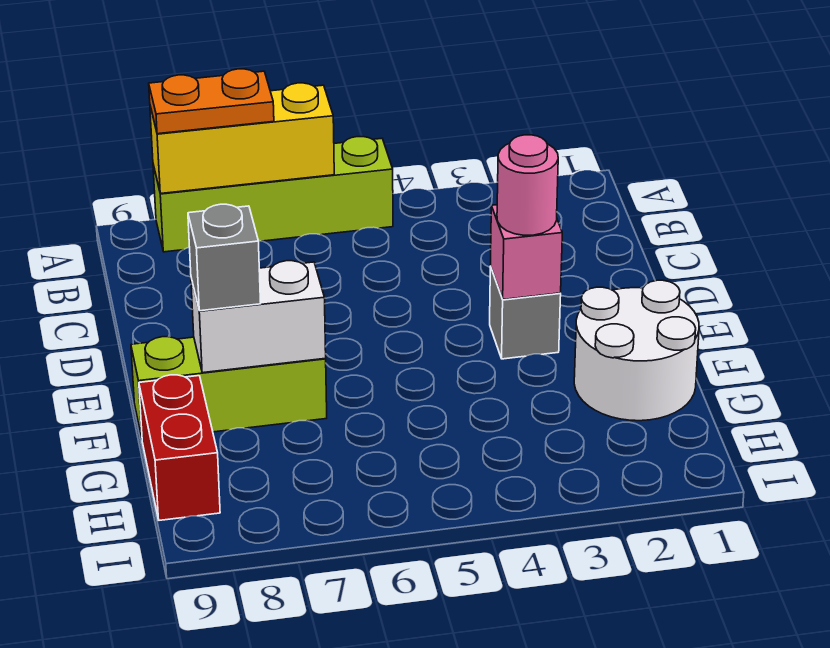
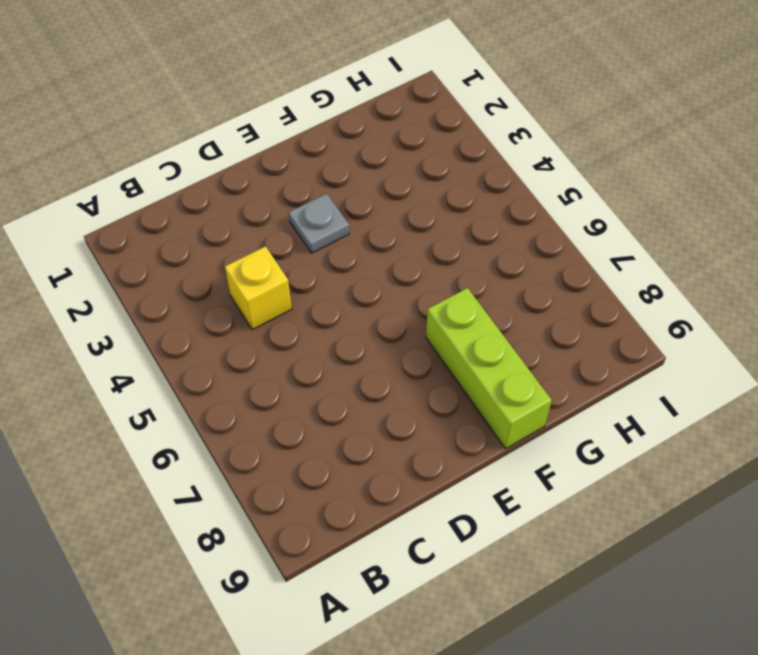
yellow brick C4 level 1 -> none
grey plate E3 level 1 -> grey brick E3 level 1
none -> lime brick A5:A8 level 1
none -> white round brick F1:G2 level 1

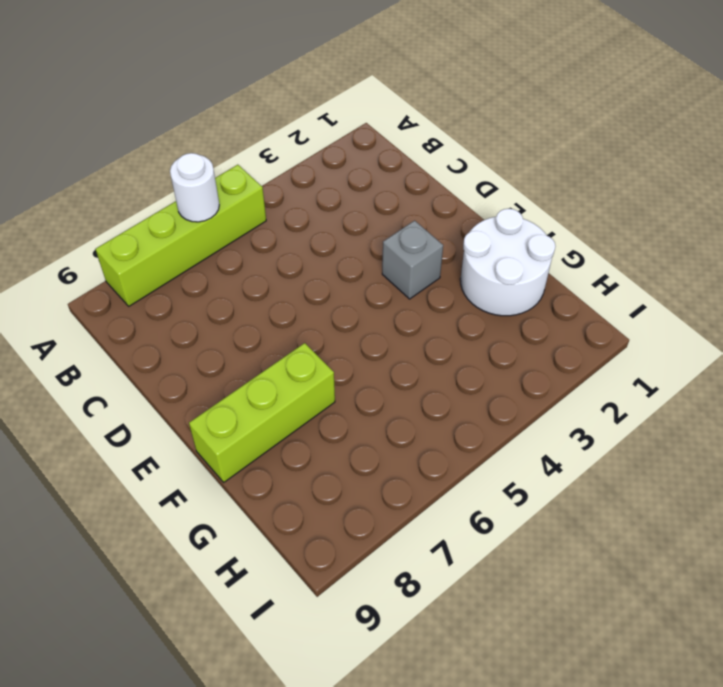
white round brick A6 level 2 -> yellow brick A6:A8 level 2
none -> red brick G9:H9 level 1
none -> pink brick E3 level 2

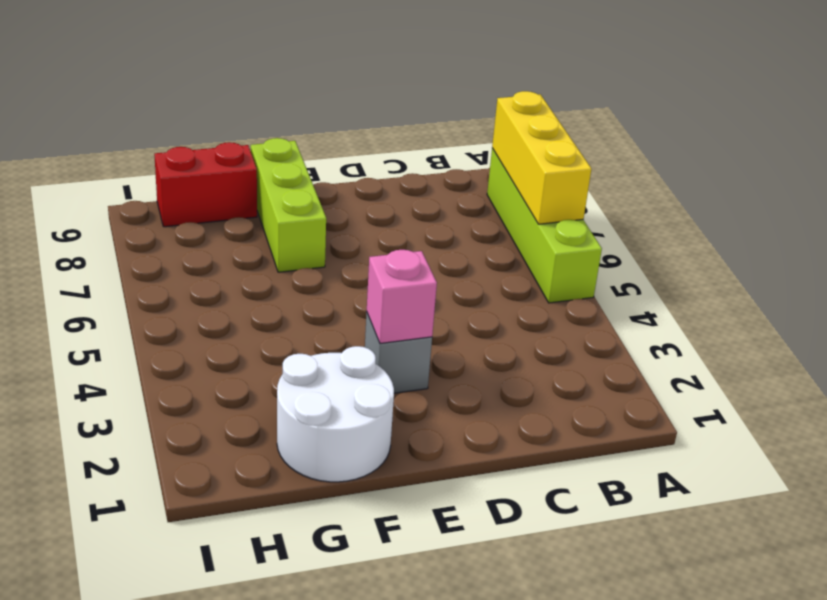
none -> white brick F7:F8 level 2
none -> orange plate A7:A8 level 3

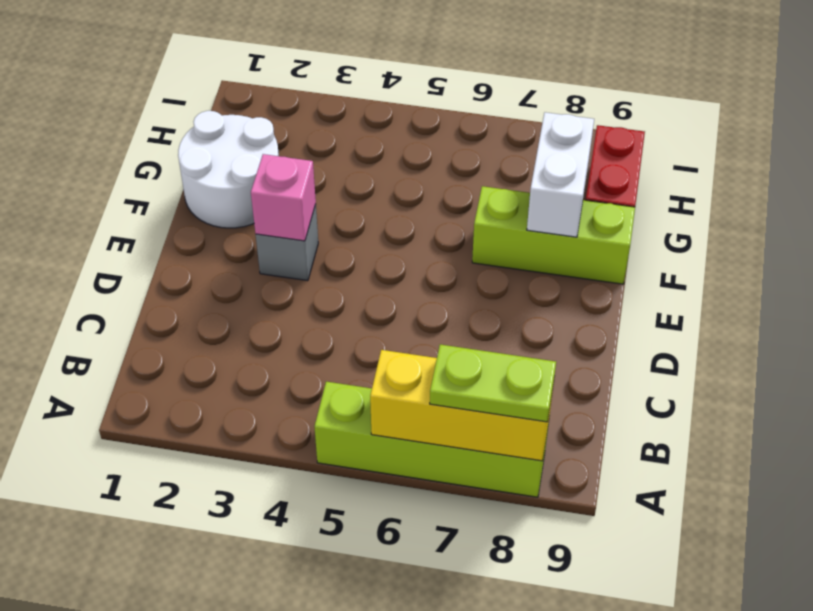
lime plate A7:A8 level 3 -> orange plate A7:A8 level 3
white brick F8:G8 level 2 -> white brick F7:F8 level 2
none -> pink round brick E3 level 3
none -> grey brick F8 level 3

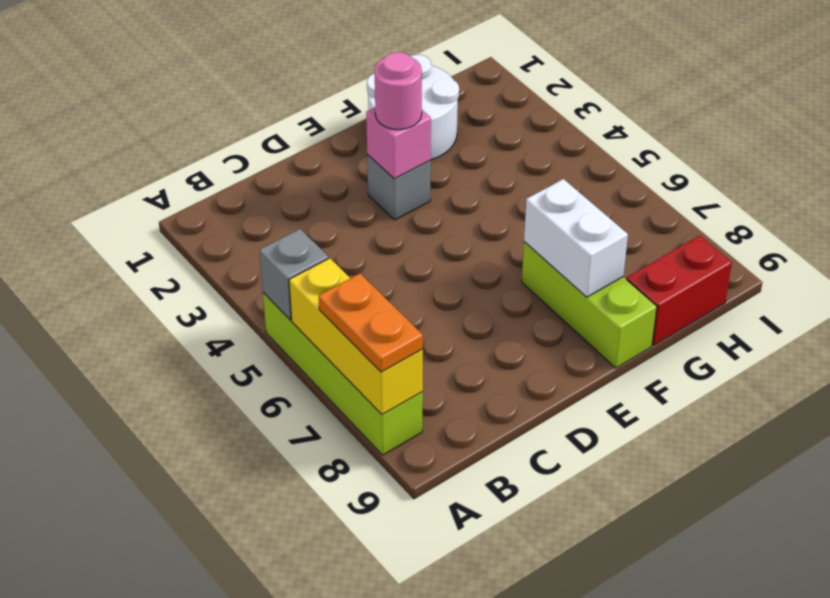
grey brick A5 level 2 -> grey brick F8 level 3

